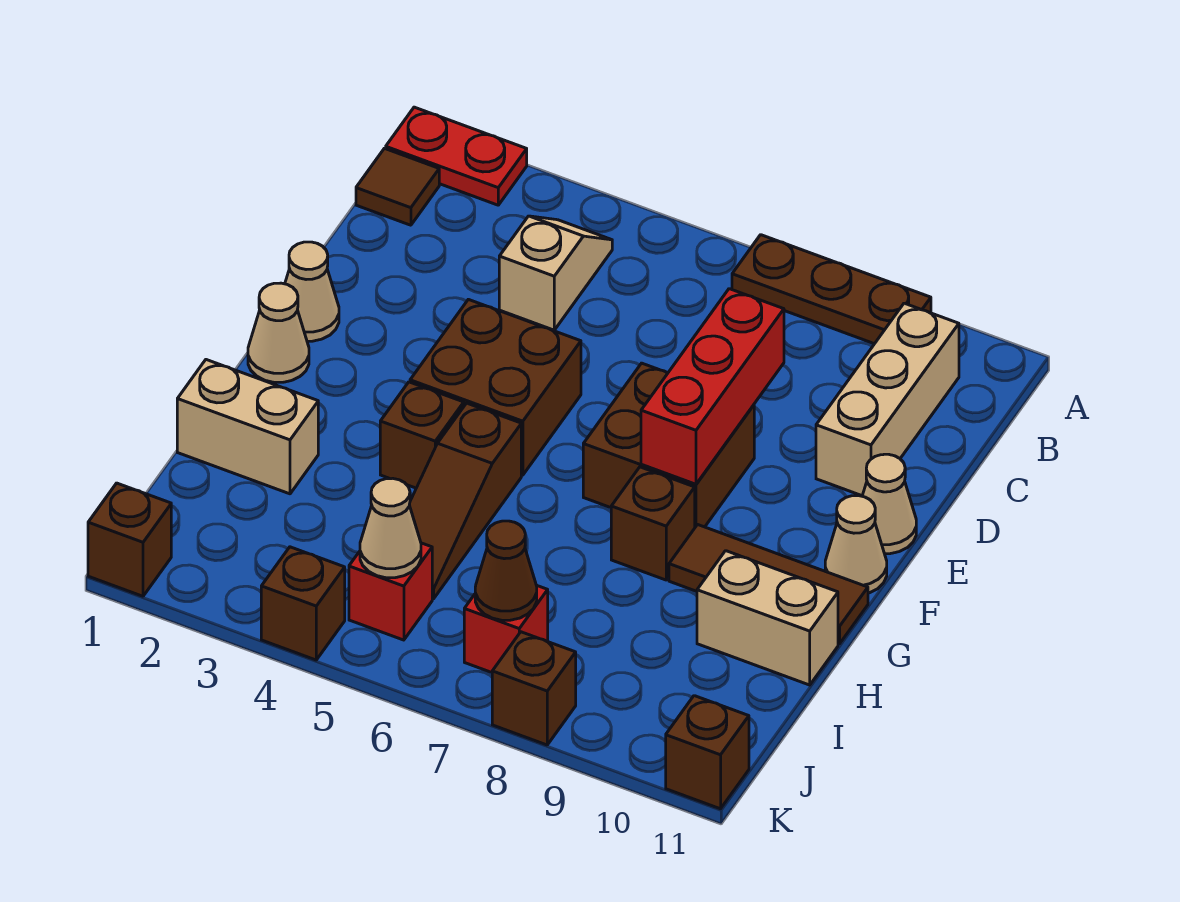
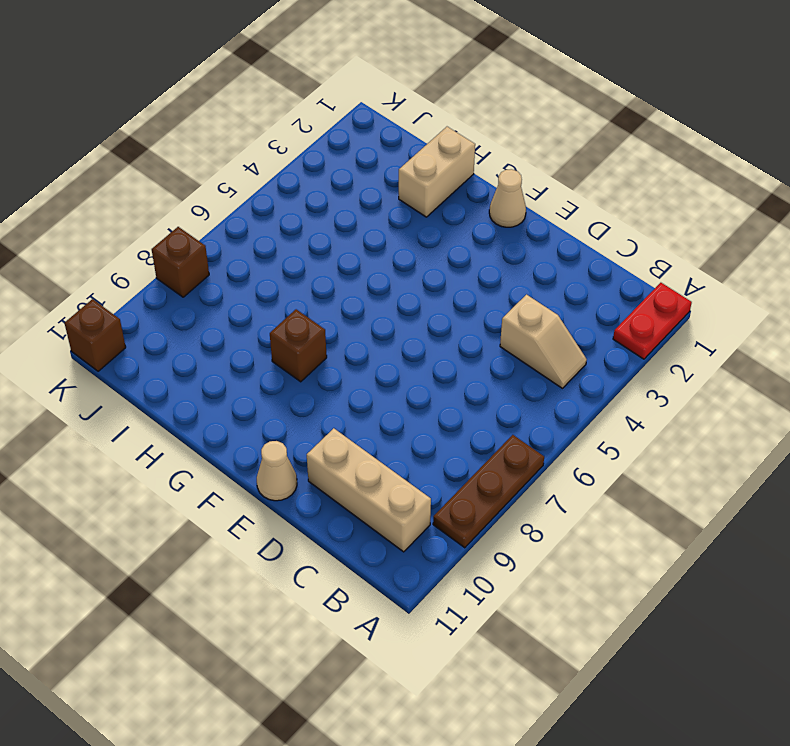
none -> brown tile B1 level 1
none -> tan cone E1 level 1
none -> brown brick E4:F5 level 1

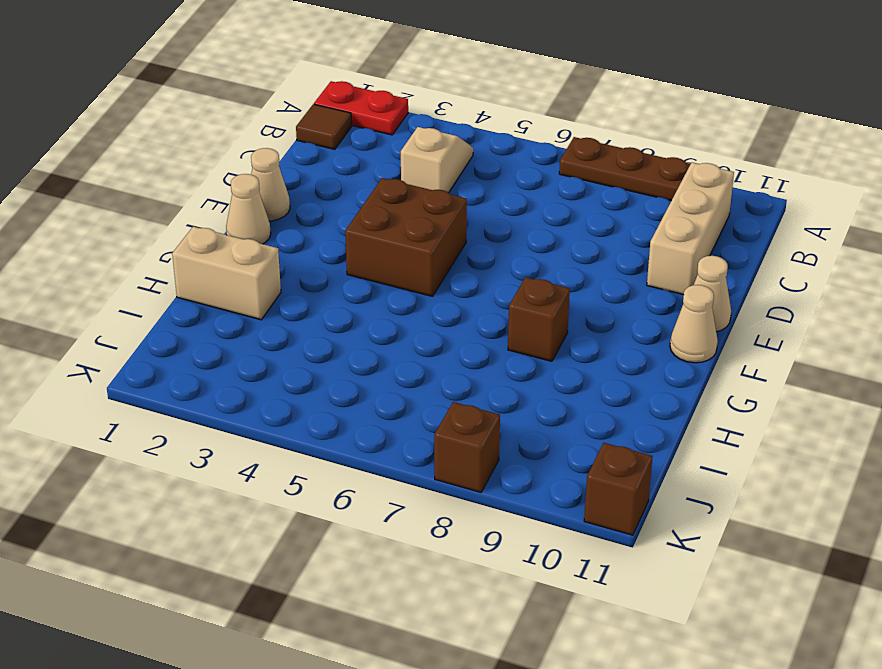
none -> brown brick E7:F8 level 1
none -> brown brick G4 level 1
none -> brown slope G5:I5 level 1 top G

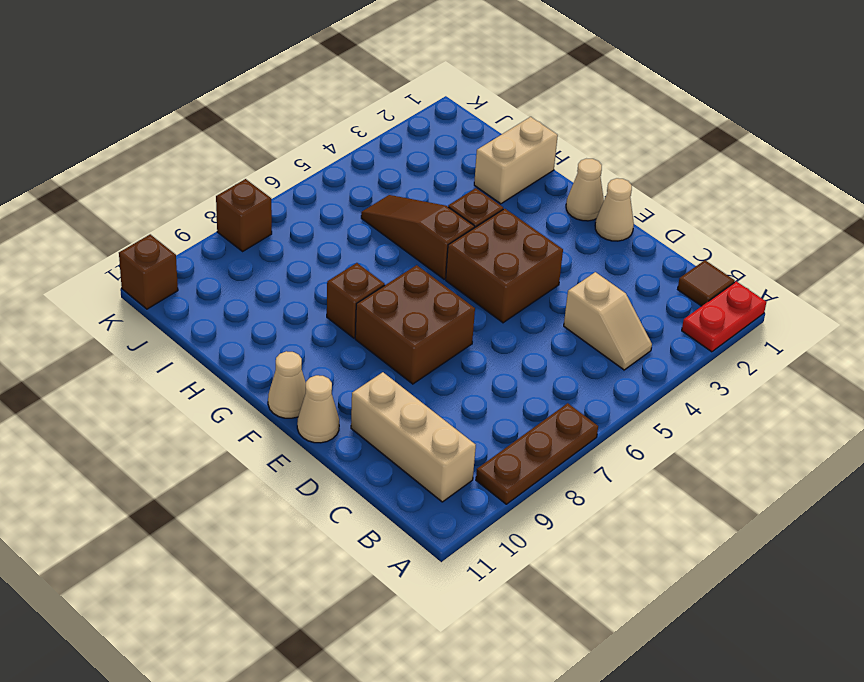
none -> brown tile G9:G11 level 1
none -> tan brick H10:H11 level 1
none -> red brick J5 level 1

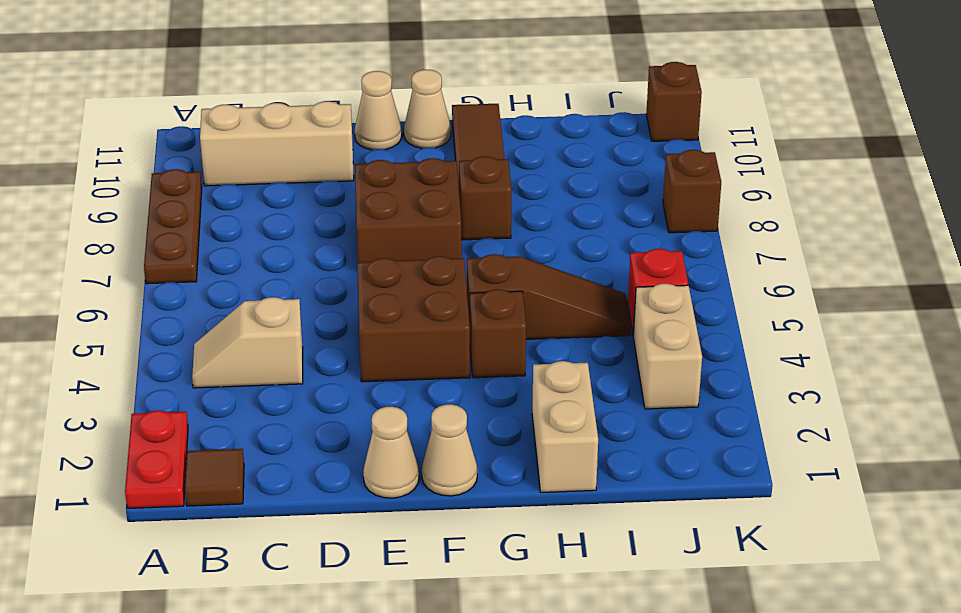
tan brick J3:J4 level 1 -> tan brick H10:H11 level 1
none -> red brick J7 level 1
none -> brown brick K1 level 1
none -> brown brick K4 level 1

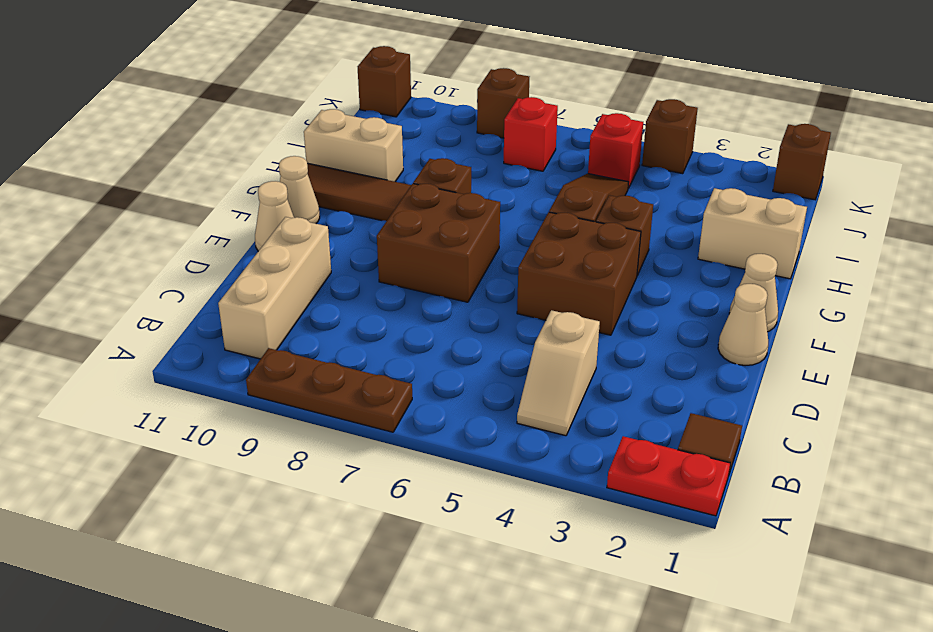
none -> red brick D8:F8 level 2
none -> tan cone J5 level 2
none -> brown cone J7 level 2

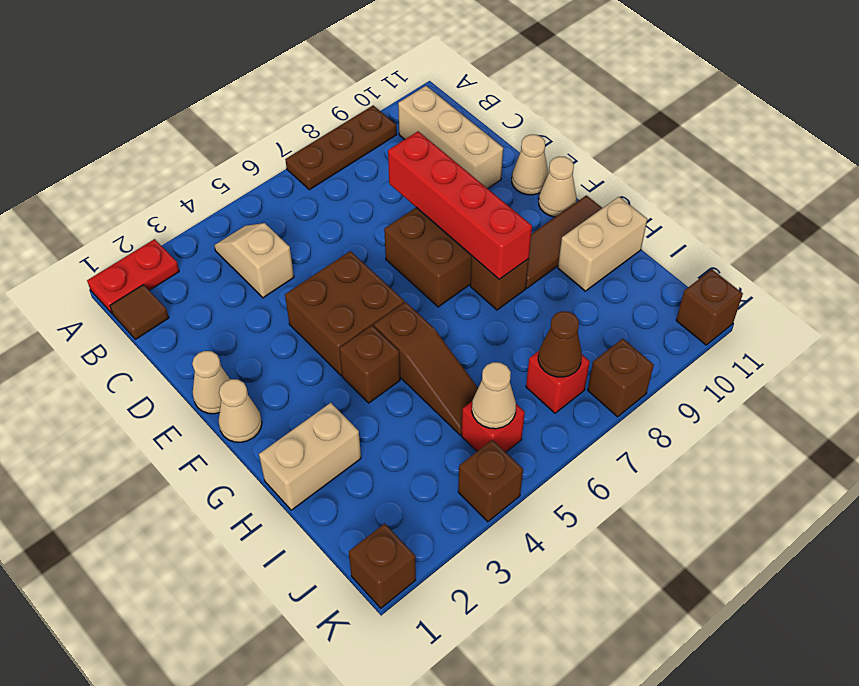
red brick D8:G8 level 2 -> red brick D8:F8 level 2

